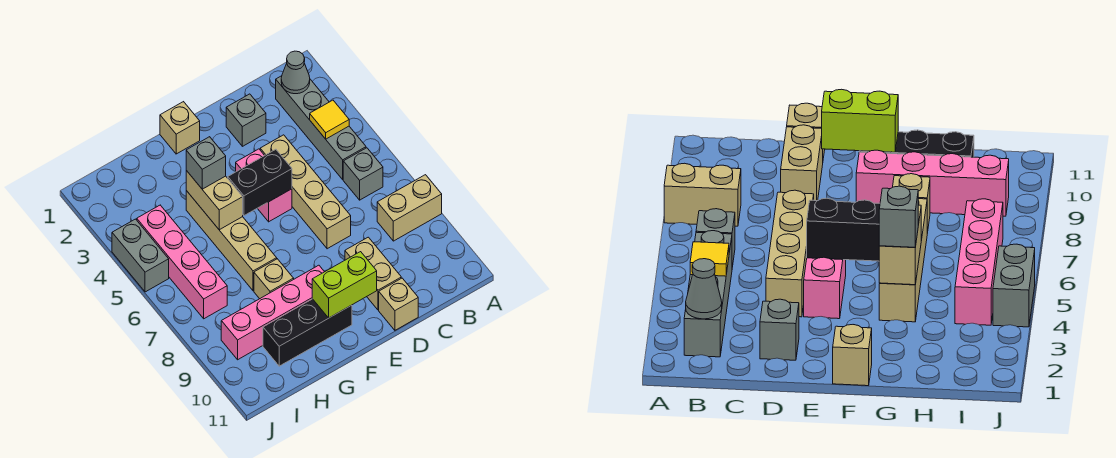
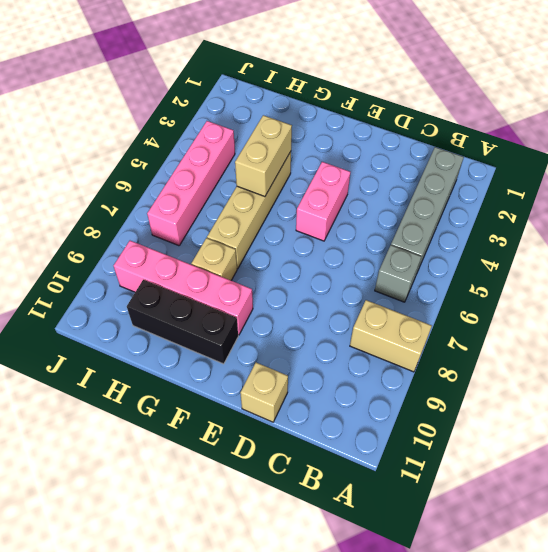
none -> grey brick D2 level 1
none -> tan brick D4:D7 level 1
none -> tan brick D9:D10 level 1

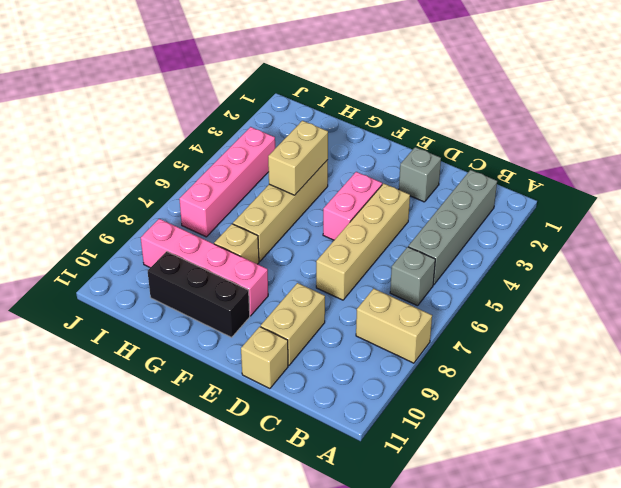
none -> tan brick F1 level 1
none -> grey brick J4:J5 level 1
none -> grey cone B2 level 2

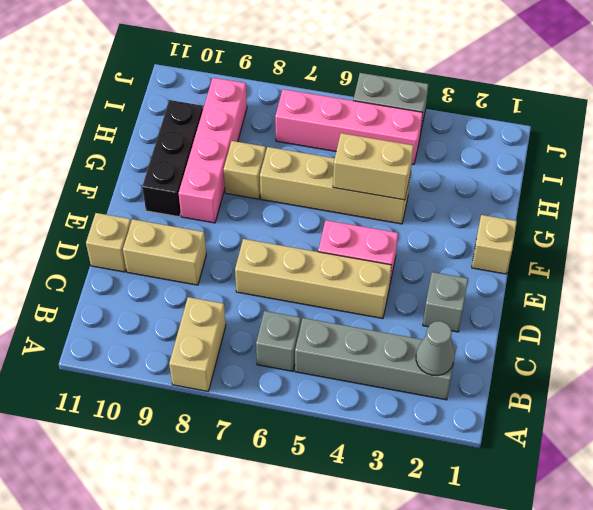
none -> yellow tile B4 level 2
none -> black brick E5:F5 level 2
none -> lime brick E10:F10 level 2

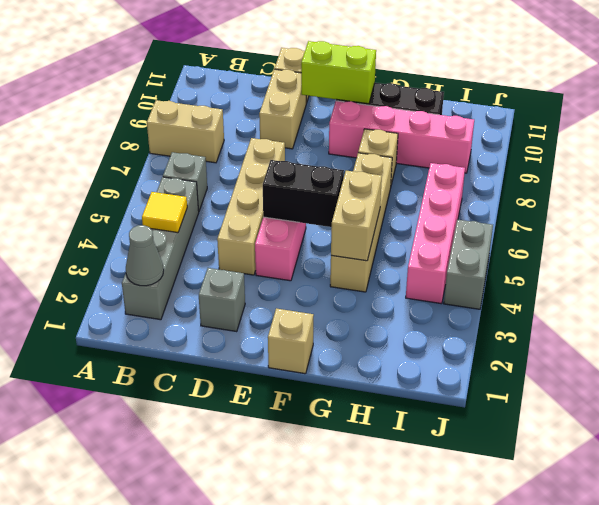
none -> grey brick G4 level 3

